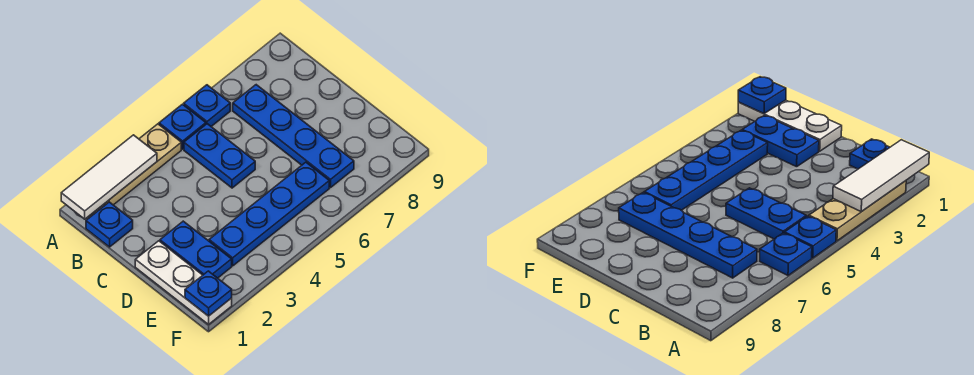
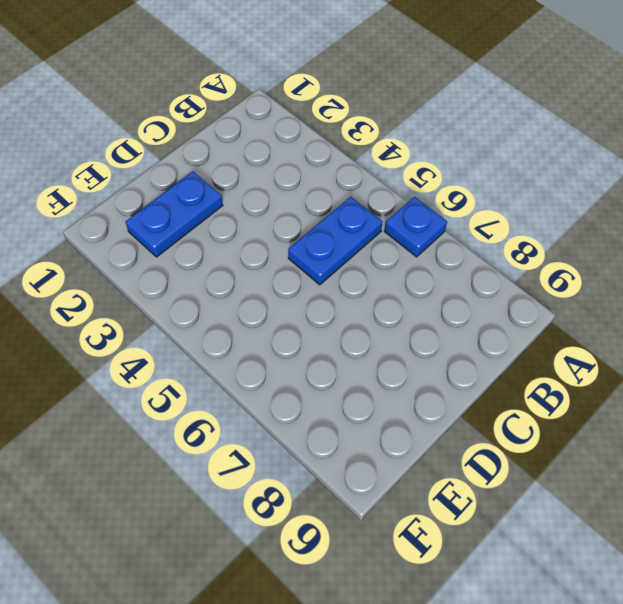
none -> tan plate A2:A4 level 1
none -> blue plate A5 level 1

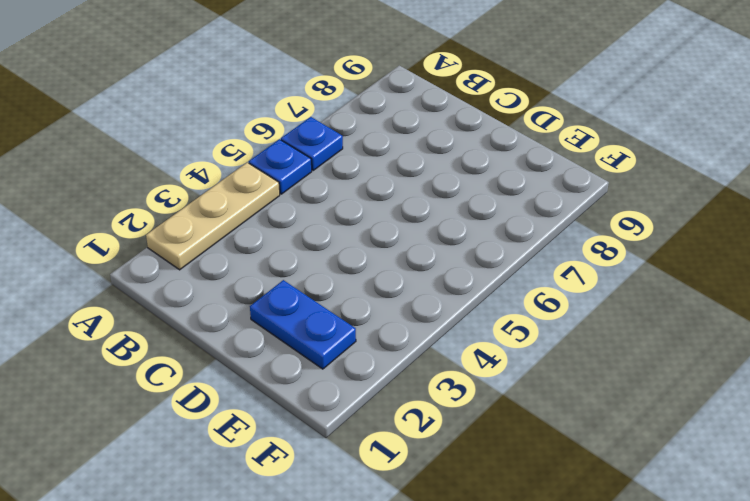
none -> blue plate B1 level 1
none -> blue plate B5:C5 level 1

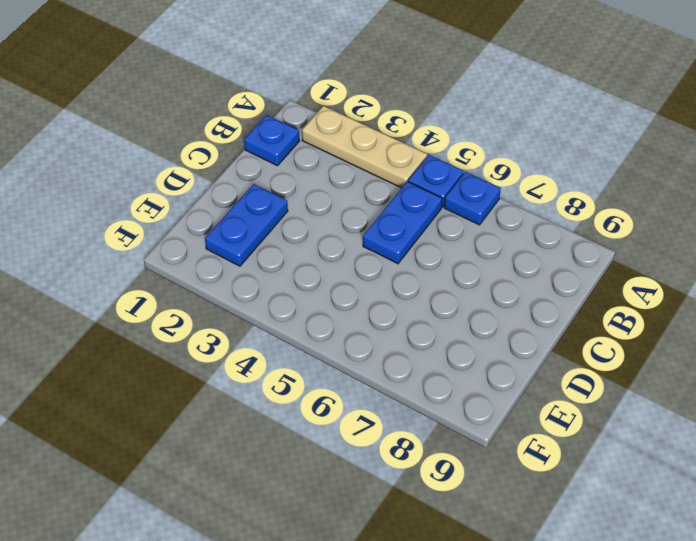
none -> blue plate B7:E7 level 1
none -> white plate D1:F1 level 1

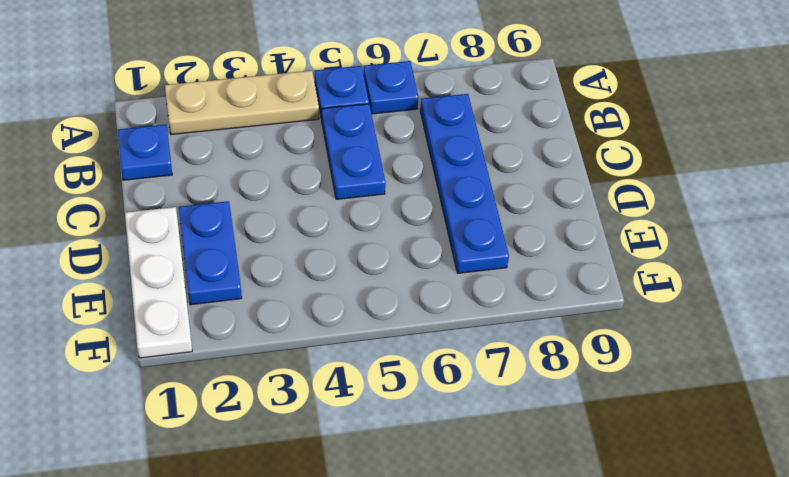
none -> blue plate E3:E6 level 1
none -> white tile A1:A3 level 2

